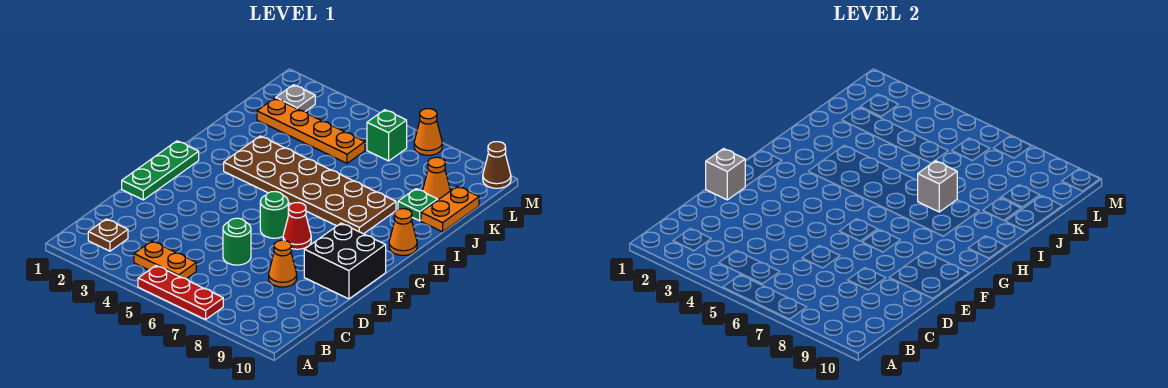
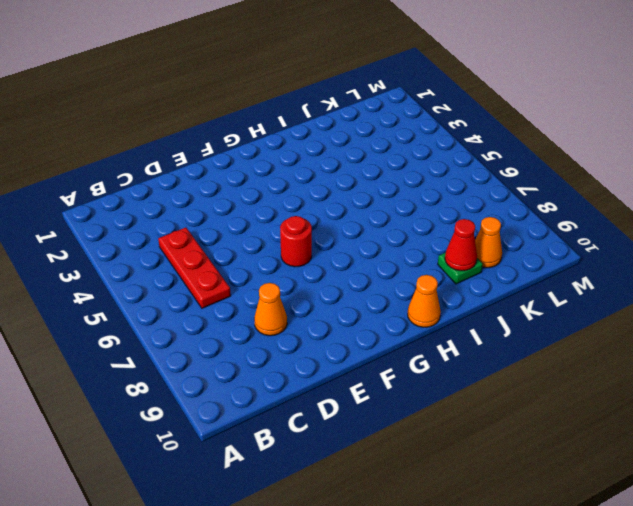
red plate C4:C6 level 1 -> red plate A5:A7 level 1
red round brick F6 level 1 -> green round brick F6 level 1
red cone J9 level 2 -> red cone F7 level 1
none -> brown plate B2 level 1
none -> orange plate B4:B5 level 1
none -> green round brick D6 level 1

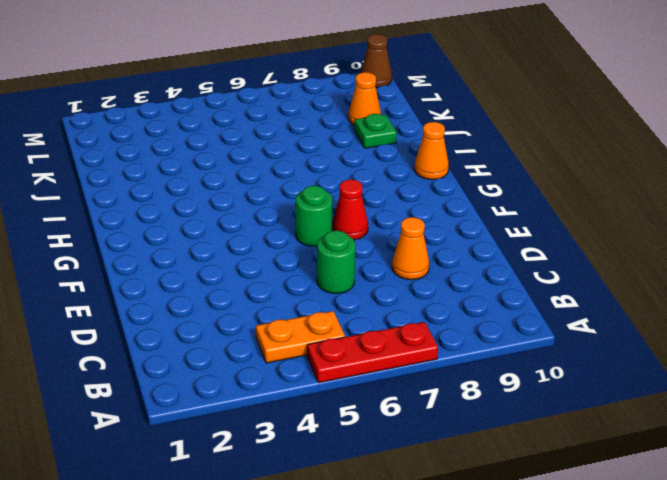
none -> brown plate B2 level 1
none -> green plate E1:G1 level 1
none -> black brick E9:F10 level 1

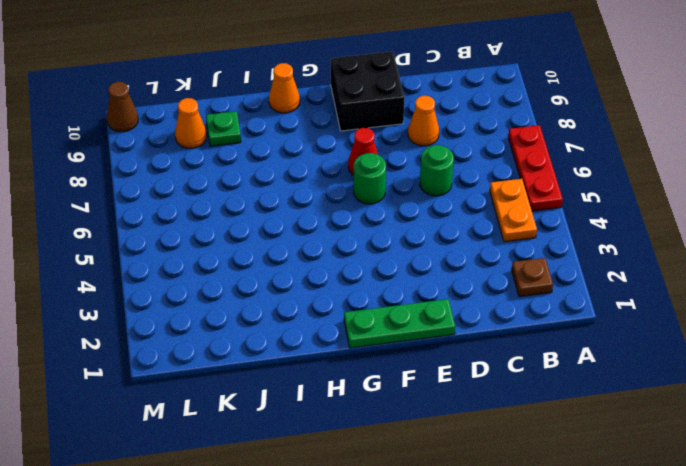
none -> brown plate H3:I8 level 1
none -> orange plate J10:K10 level 1
none -> orange plate K2:K5 level 1

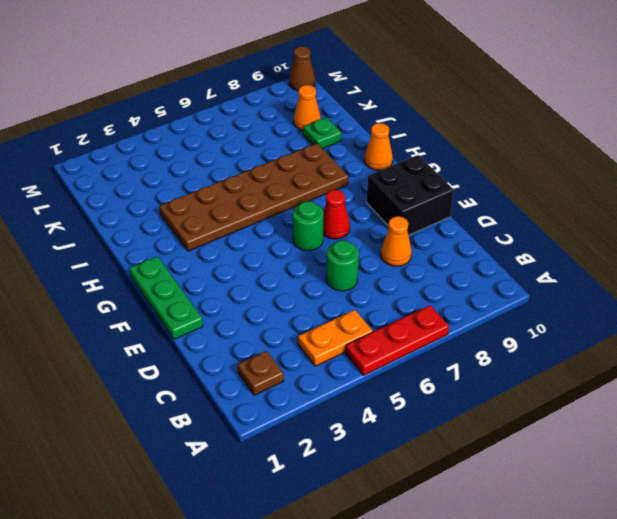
none -> orange plate J10:K10 level 1
none -> orange plate K2:K5 level 1
none -> grey plate L2 level 1

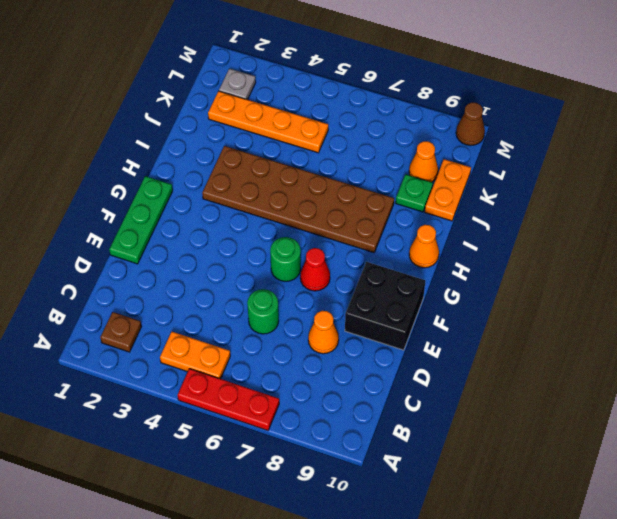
none -> green brick L6 level 1
none -> orange cone M7 level 1
none -> grey brick E1 level 2

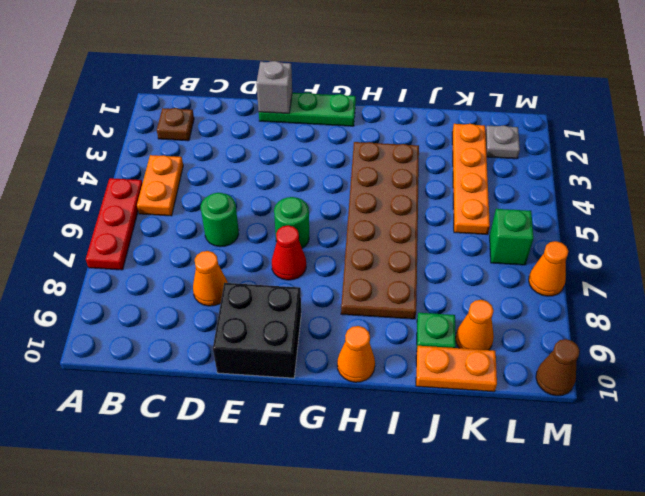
none -> grey brick I7 level 2

